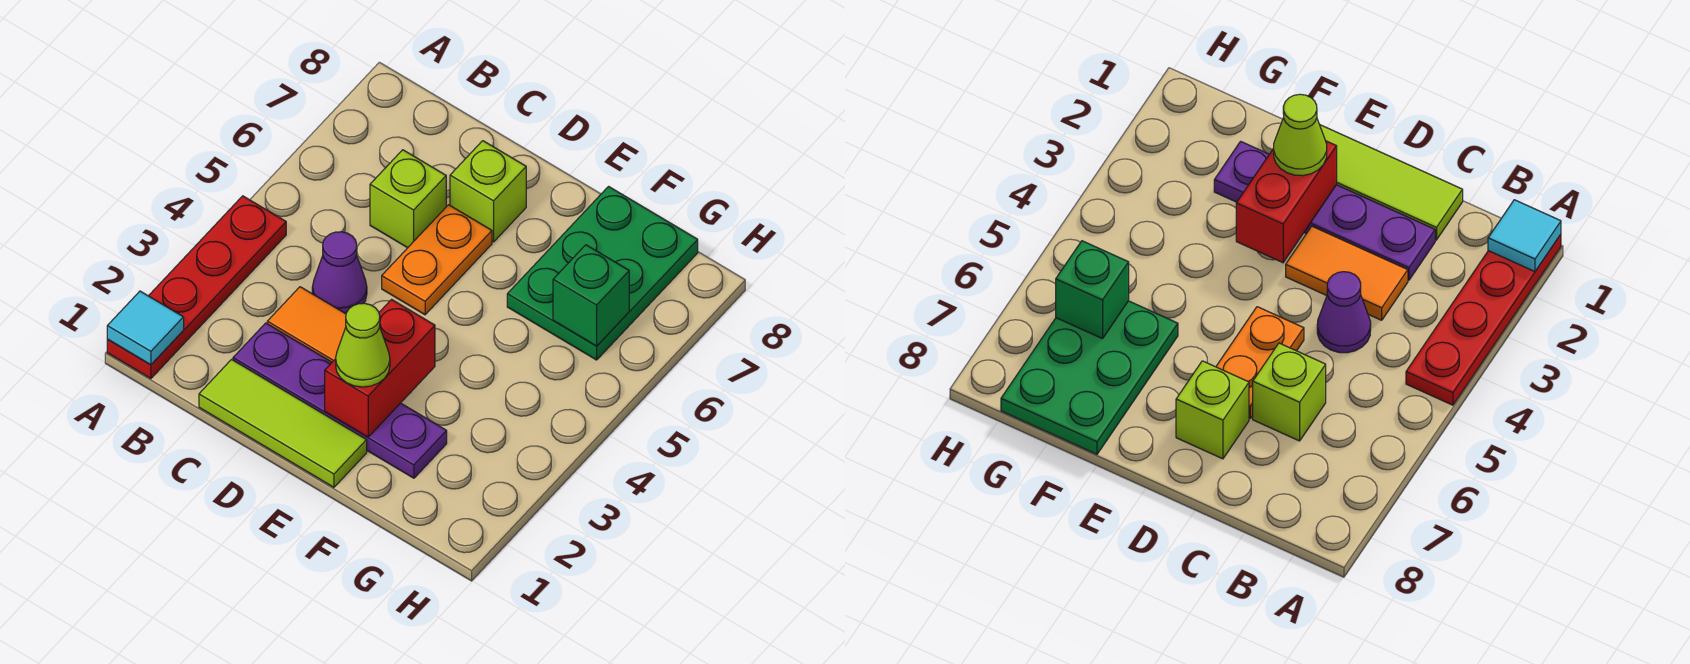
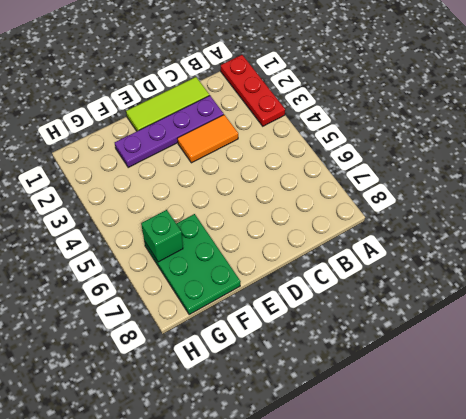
red plate A1:A3 level 1 -> red plate A1:A4 level 1
none -> purple cone C4 level 1
none -> lime brick C6 level 1
none -> orange plate D5:D6 level 1

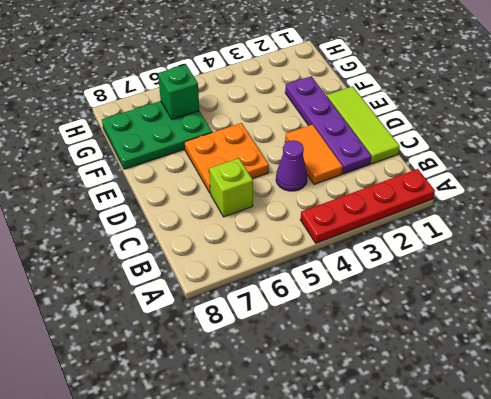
orange plate D5:E6 level 1 -> orange plate D5:D6 level 1
none -> lime brick D7 level 1
none -> cyan tile A1 level 2
none -> red brick E2:E3 level 2

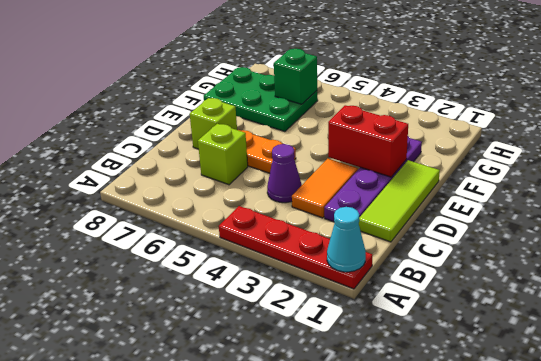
cyan cone A1 level 2 -> cyan tile A1 level 2
none -> lime cone E2 level 3

